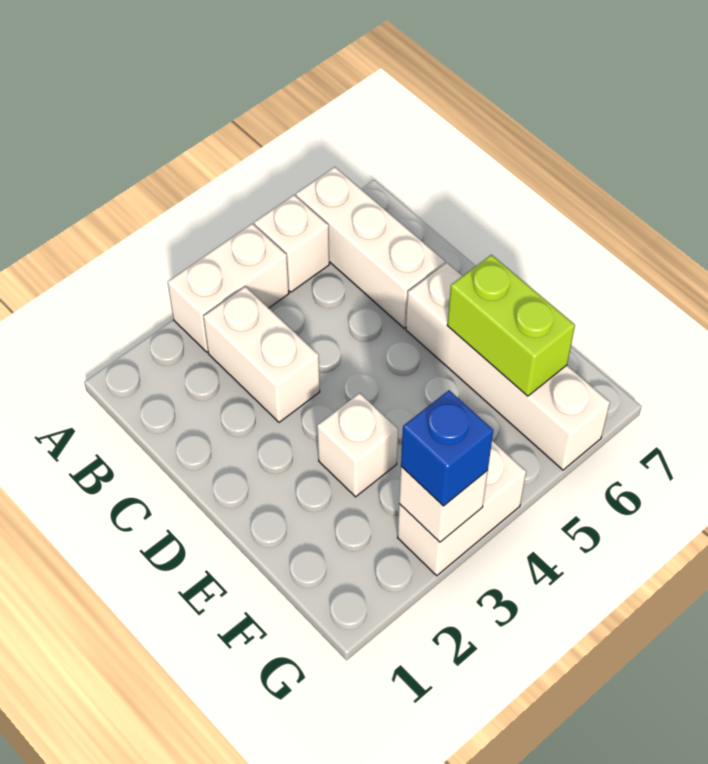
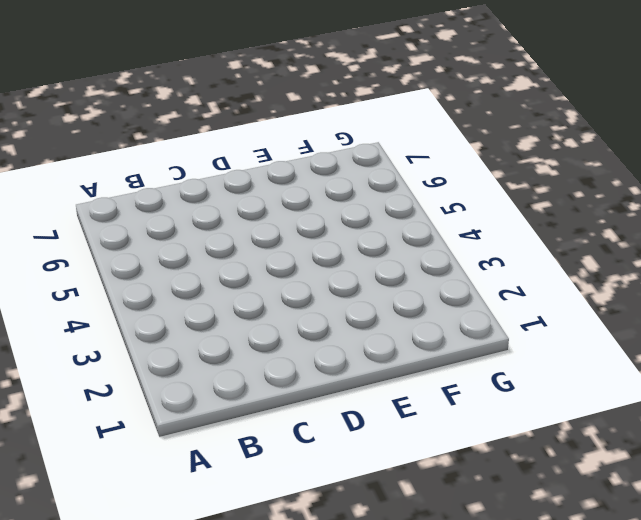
none -> white brick A3:A4 level 1
none -> white brick A5 level 1

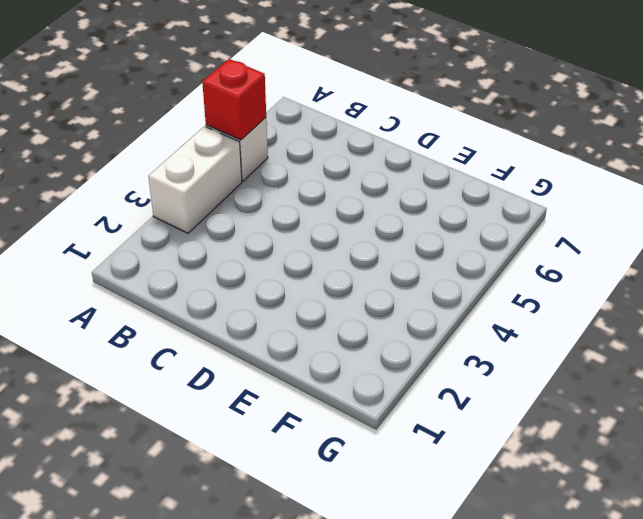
red brick A5 level 2 -> none
none -> white brick A6:C6 level 1
none -> white brick B3:C3 level 1

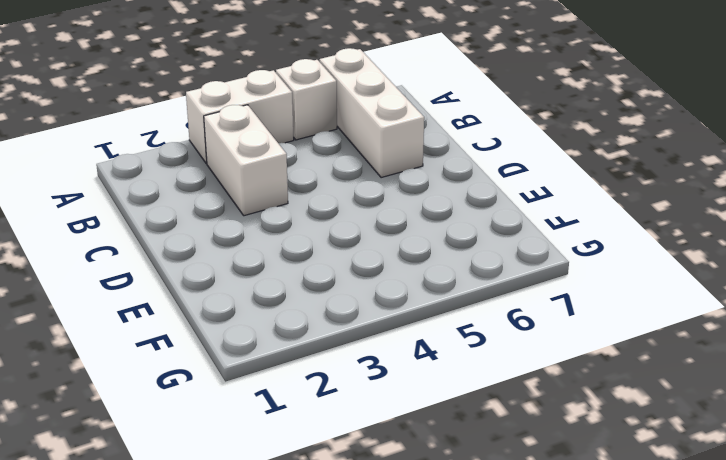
none -> white brick D6:G6 level 1
none -> white brick E3 level 1

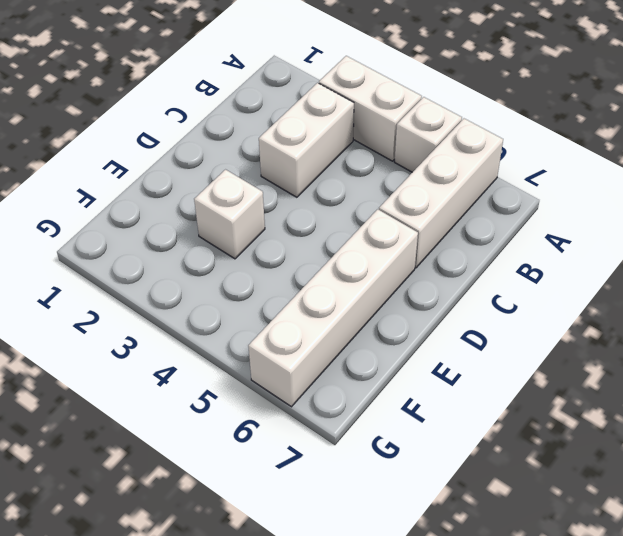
none -> white brick G3:G4 level 1
none -> lime brick E6:F6 level 2

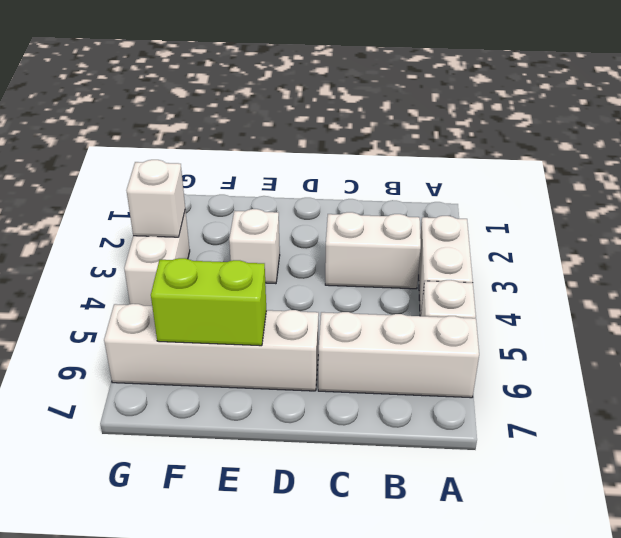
none -> blue brick G3 level 3

